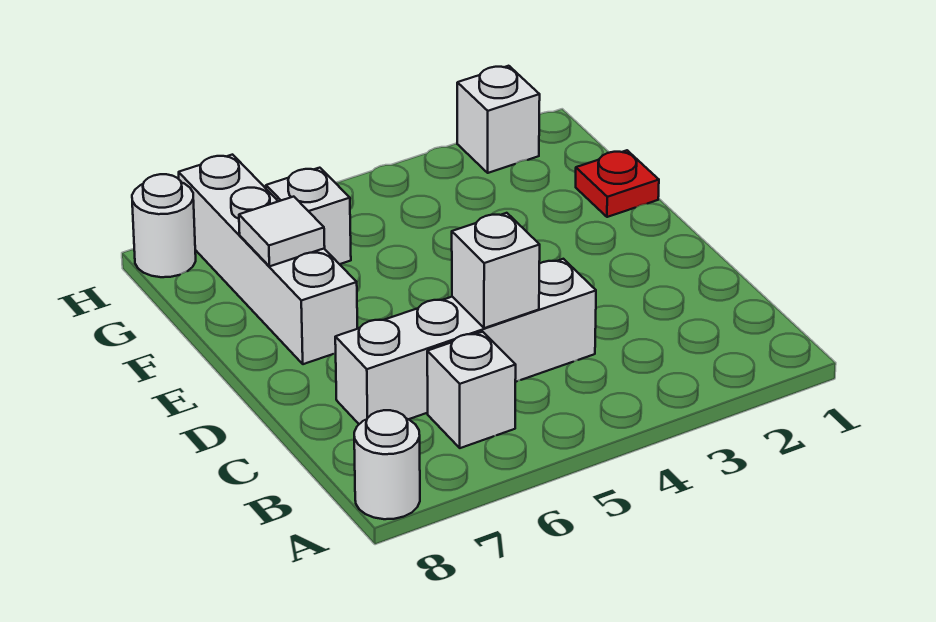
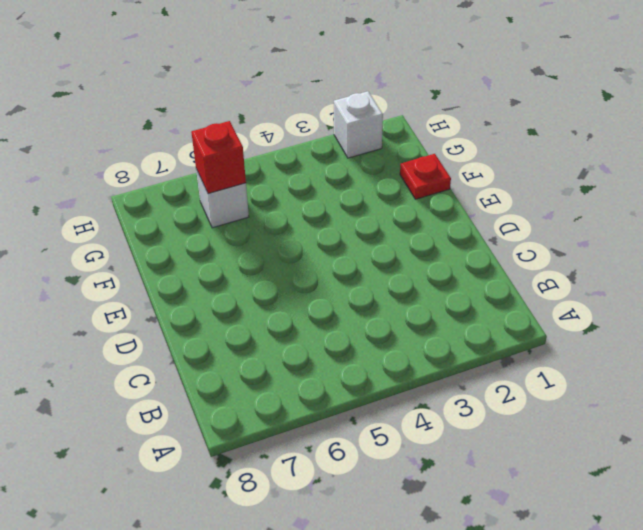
red brick G6 level 2 -> none
none -> white round brick A8 level 1
none -> white brick B6 level 1

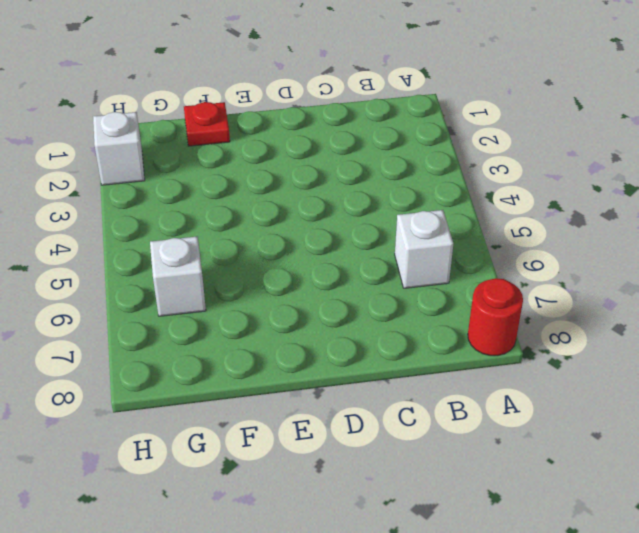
red round brick A8 level 1 -> white round brick A8 level 1
none -> white brick C4:C7 level 1
none -> white brick E7:H7 level 1

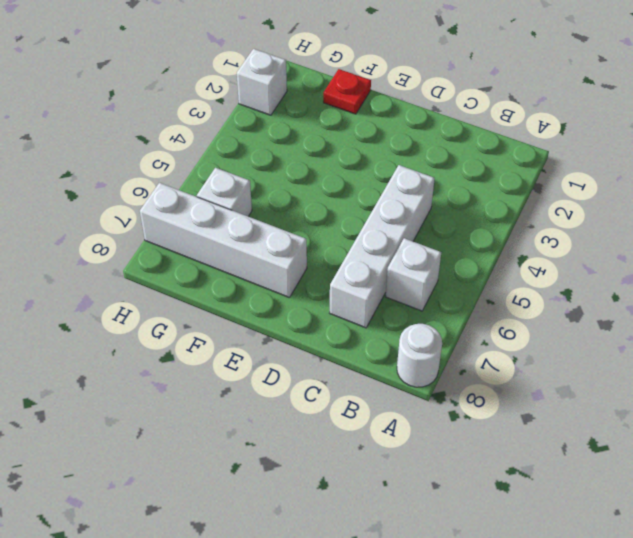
none -> white round brick H8 level 1
none -> white brick C5 level 2

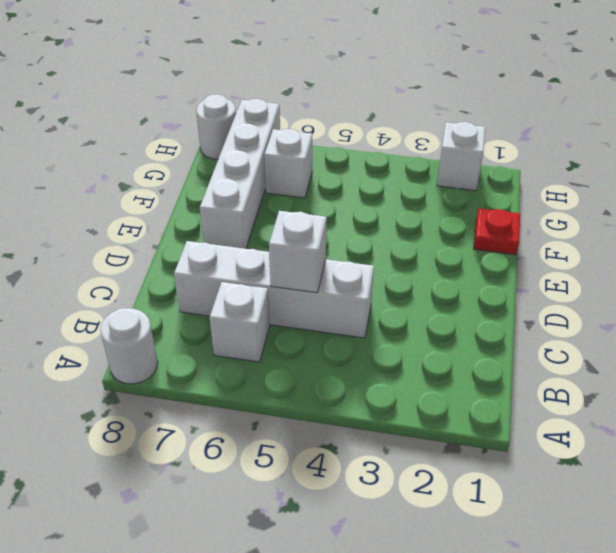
none -> white tile F7 level 2

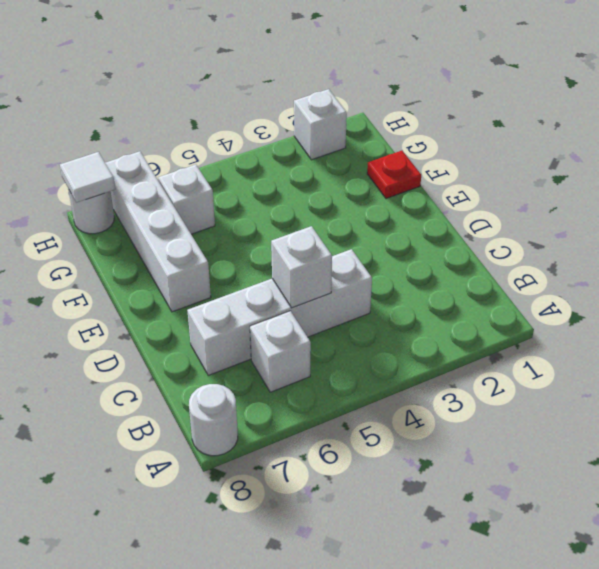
white tile H8 level 2 -> white tile F7 level 2

